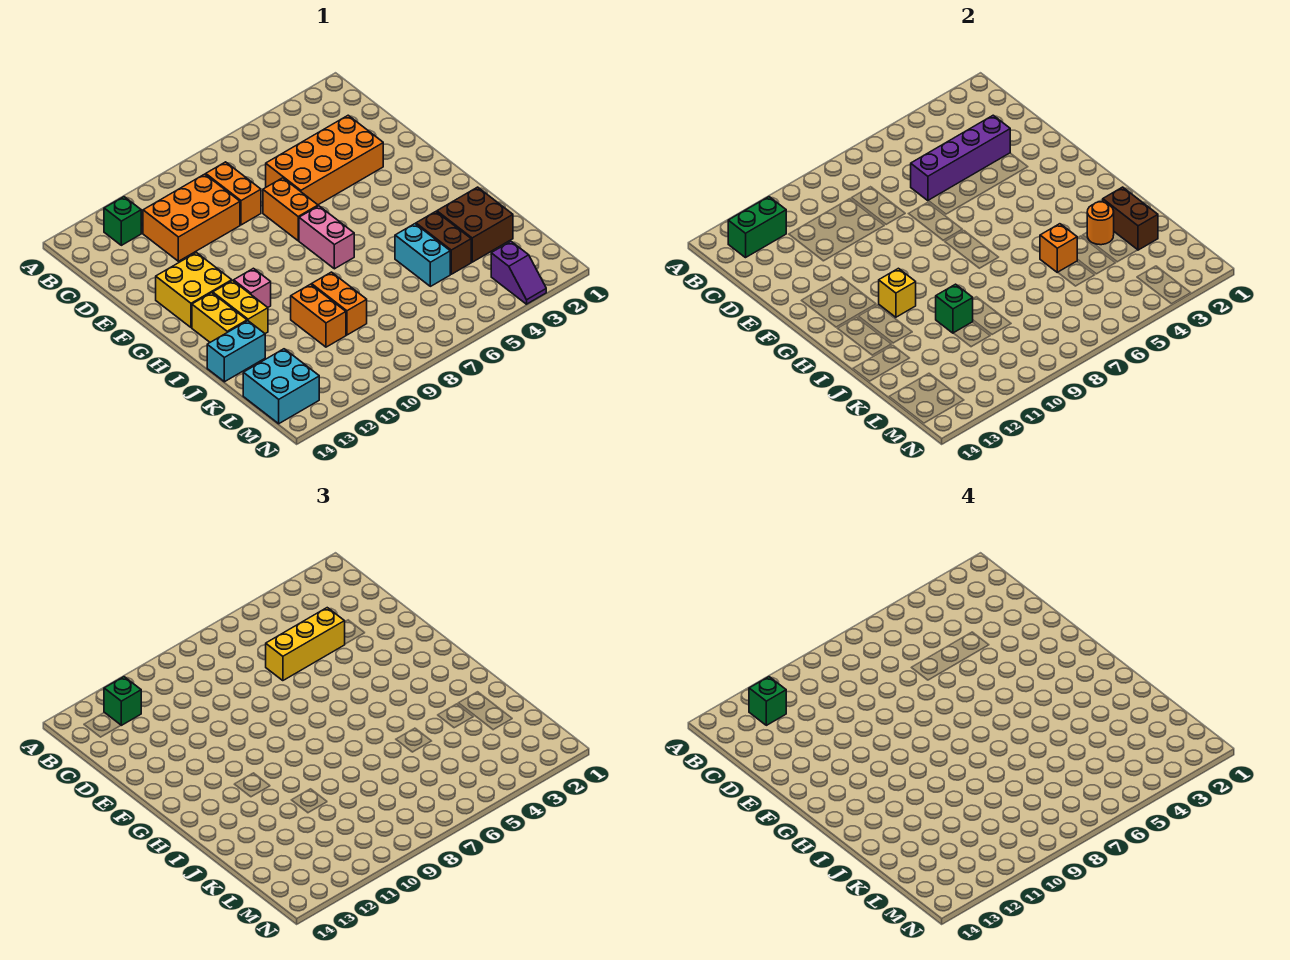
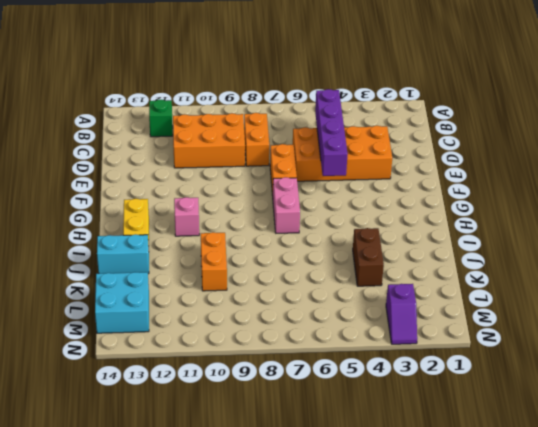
purple brick C5:F5 level 2 -> purple brick D3:D6 level 2
none -> yellow brick F12:G13 level 1
none -> yellow brick H12:I12 level 1
none -> brown brick J2:K3 level 1

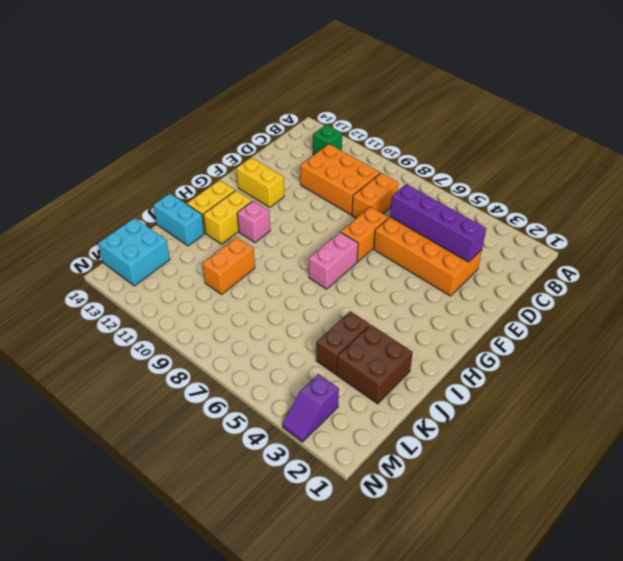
yellow brick F12:F13 level 1 -> yellow brick F12:G13 level 1
none -> cyan brick J5:K5 level 1
none -> orange brick J9:K9 level 1
none -> green brick B12:B13 level 2

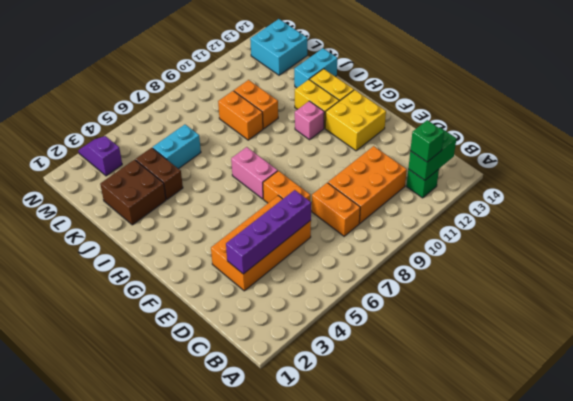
cyan brick K5:K6 level 1 -> cyan brick J5:K5 level 1
none -> yellow brick H11 level 2
none -> brown brick J2:K2 level 2
none -> orange round brick J3 level 2

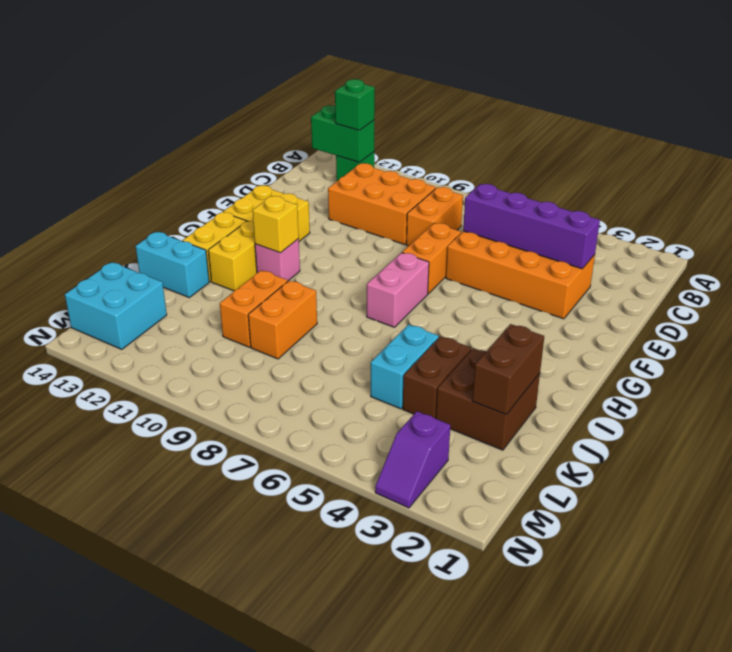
none -> orange round brick J3 level 2
none -> orange brick J5 level 2
none -> green brick J10 level 2

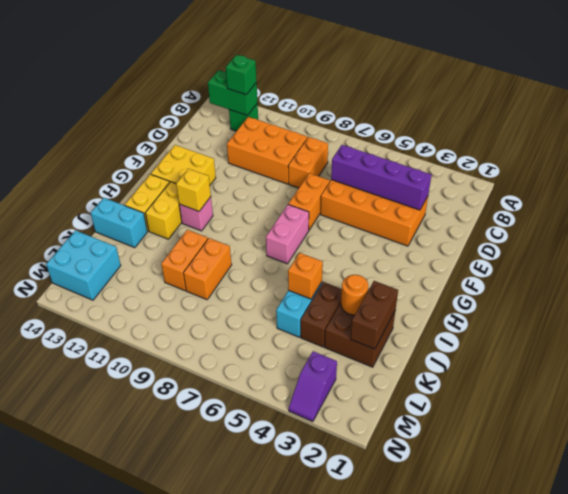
none -> green brick J10 level 2
none -> yellow brick D4:D6 level 3
none -> green brick B12 level 4

